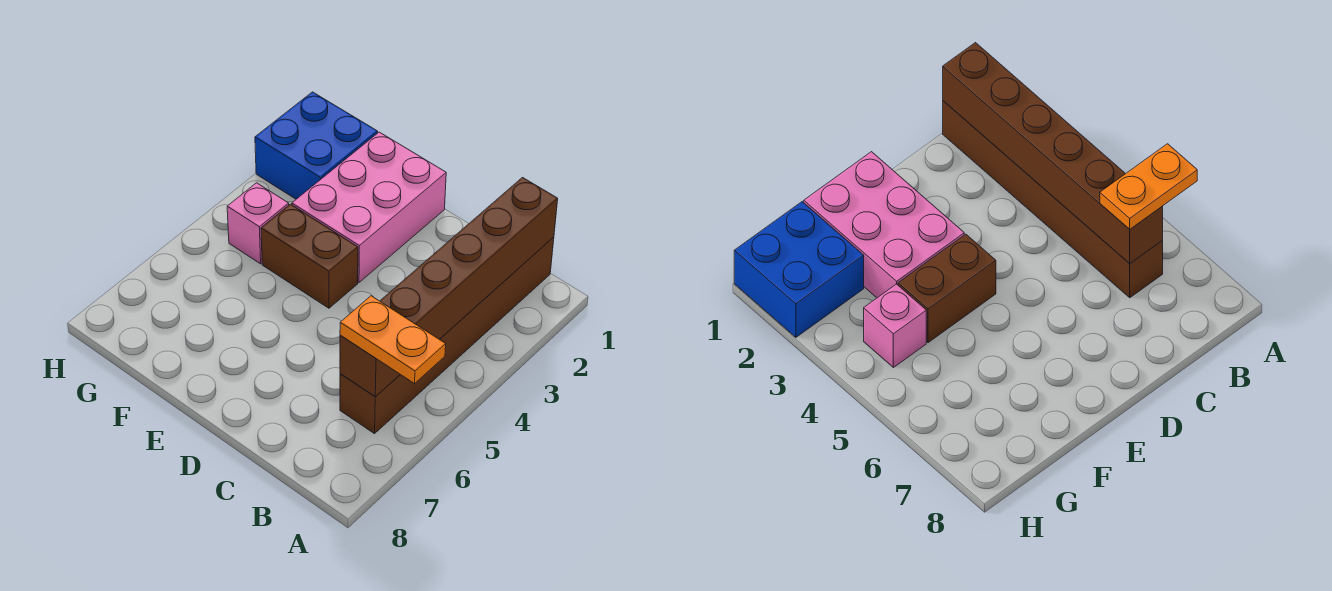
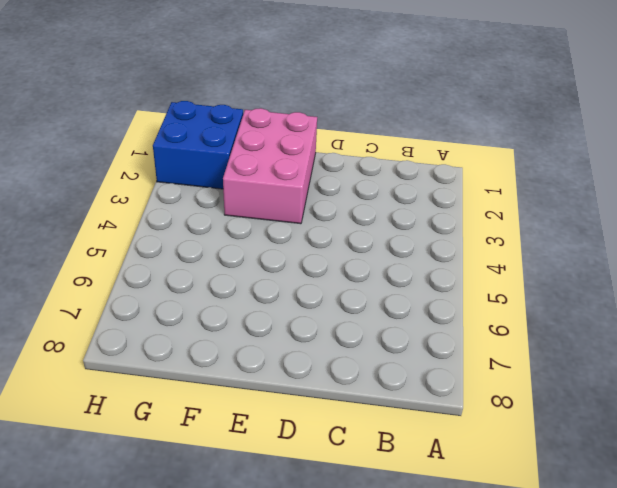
none -> brown brick B1:B6 level 1
none -> brown brick E4:F4 level 1

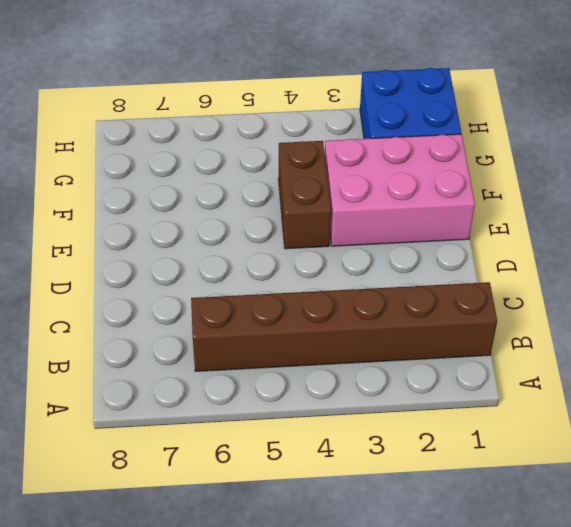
none -> pink brick G4 level 1
none -> brown brick B1:B6 level 2

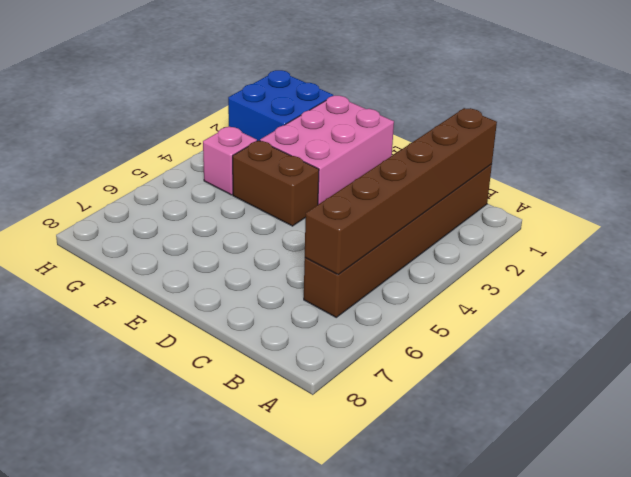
none -> orange plate A6:B6 level 3

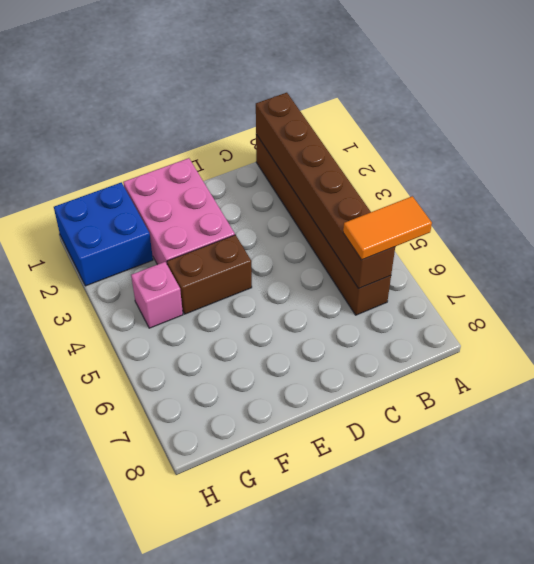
orange tile A6:B6 level 3 -> orange plate A6:B6 level 3

